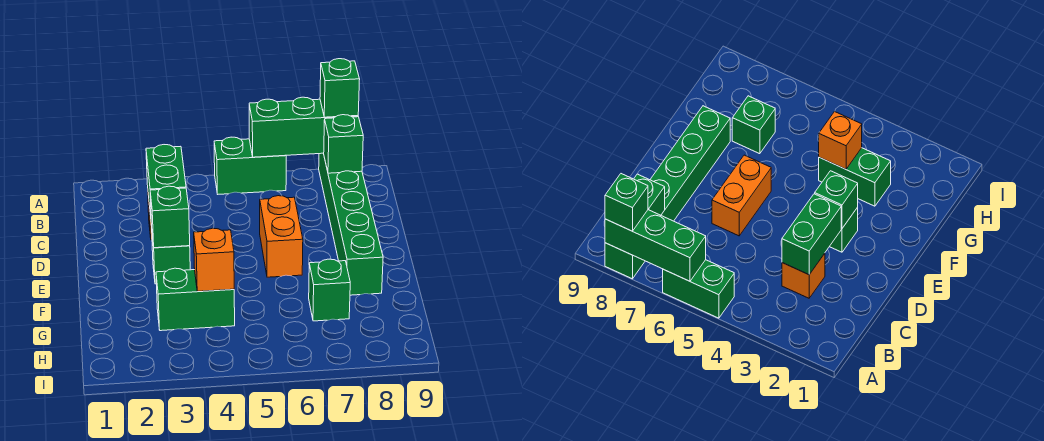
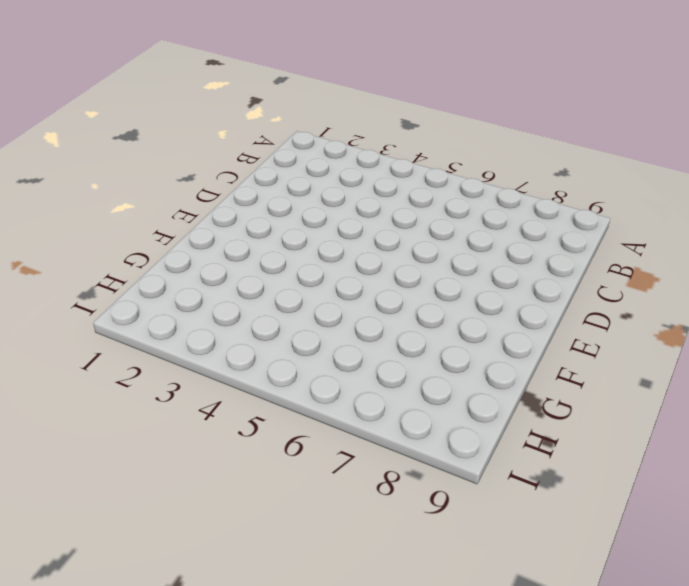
none -> green brick A5:A6 level 1
none -> green brick A8:F8 level 1
none -> orange brick C3 level 1

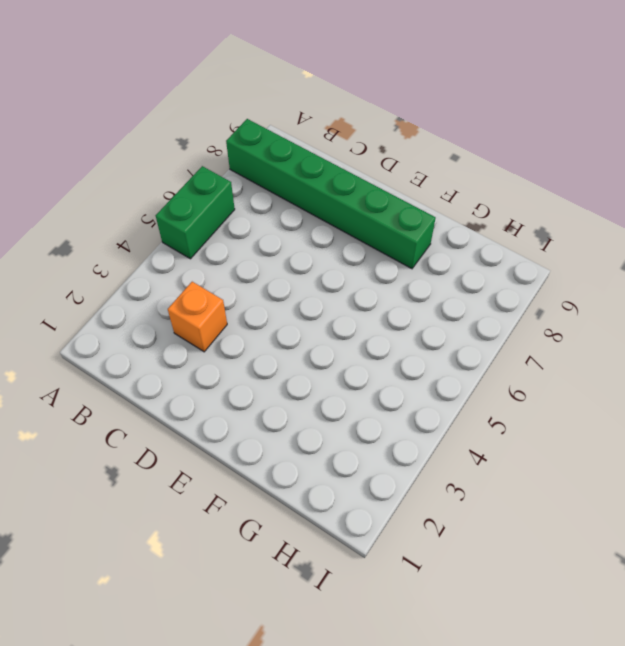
none -> orange brick D6:E6 level 1
none -> green brick E3 level 1
none -> green brick G3:G4 level 1

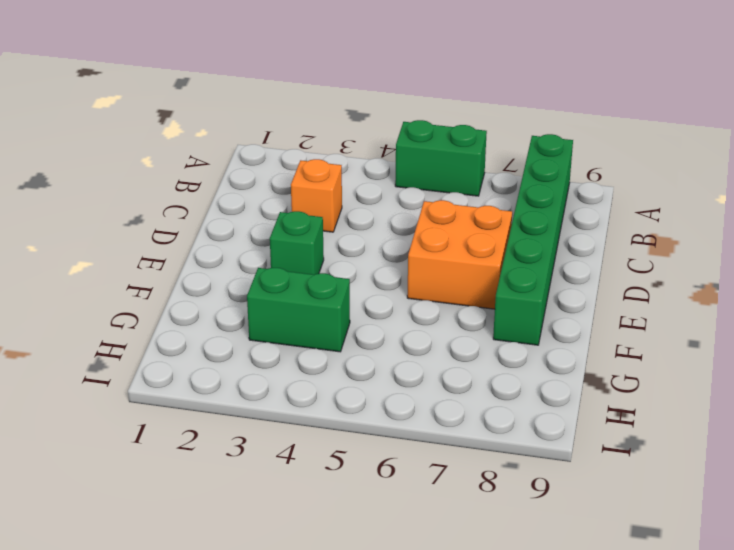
orange brick D6:E7 level 1 -> orange brick D6:E6 level 1
none -> green brick G7 level 1
none -> green brick A6:A8 level 2
none -> green brick B8 level 2

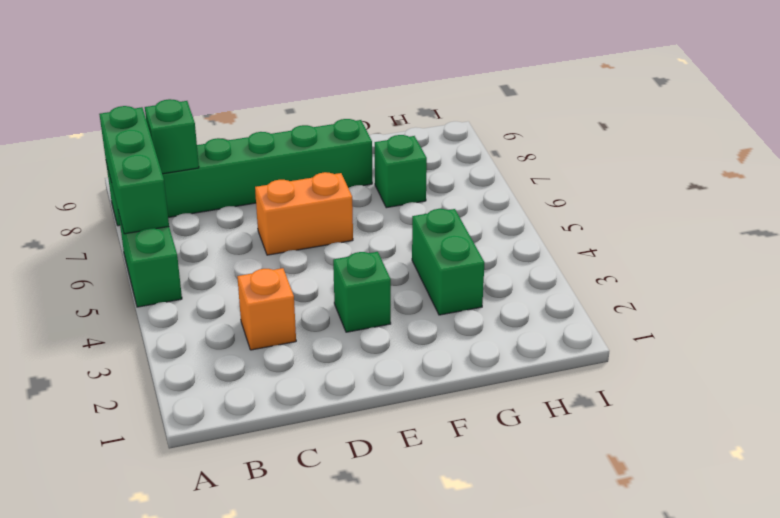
none -> green brick C3:D3 level 2
none -> green brick E3 level 2
none -> orange brick G4 level 2

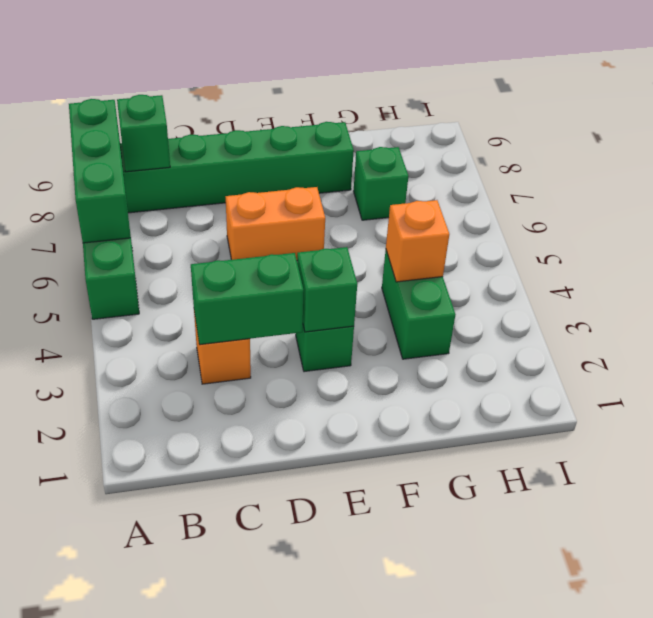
none -> green brick A8 level 3

